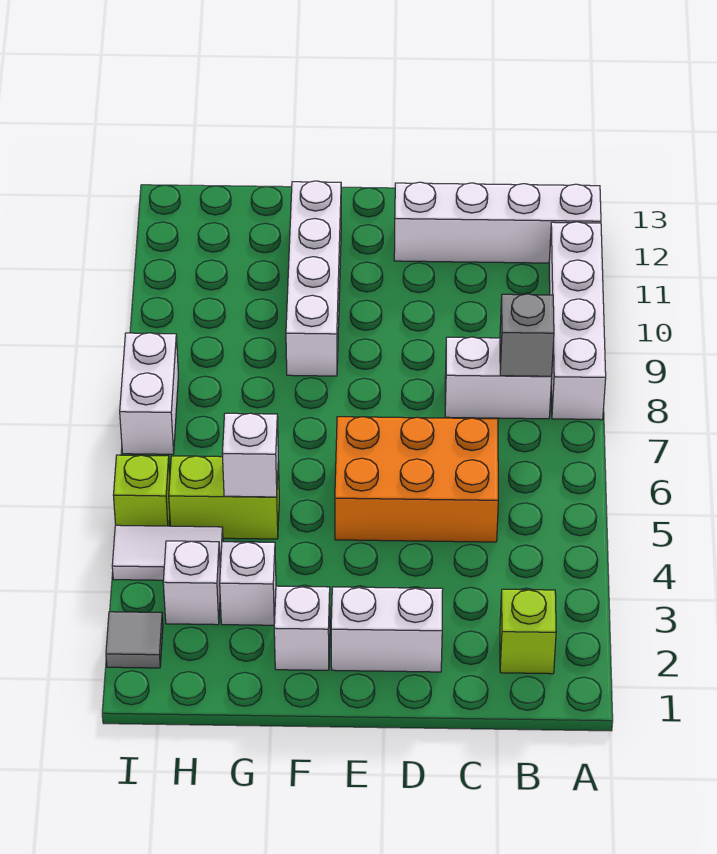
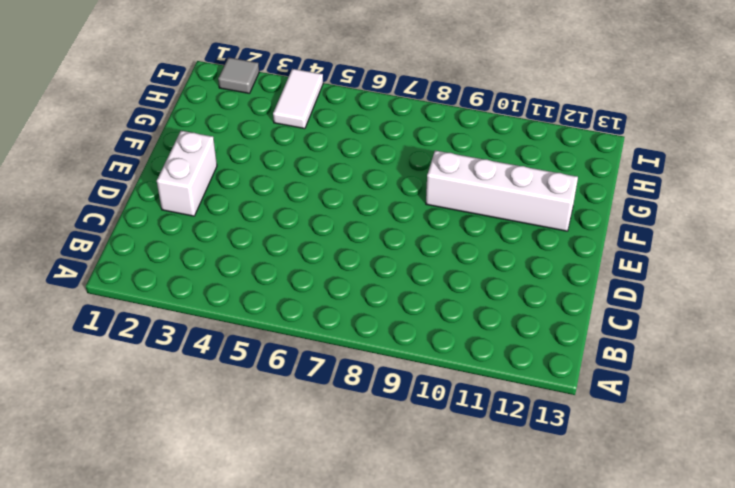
none -> white brick A8:A11 level 1
none -> white brick A12:D12 level 1
none -> lime brick B2 level 1

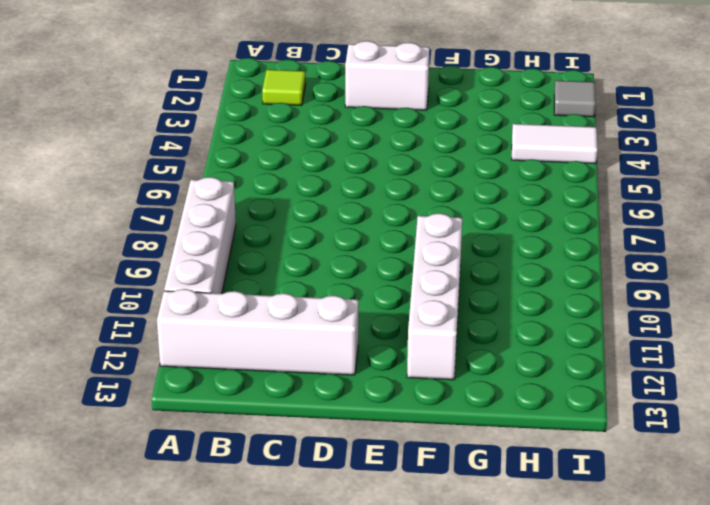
lime tile B2 level 1 -> lime brick B2 level 1
none -> white brick B8:C8 level 1
none -> orange brick C5:E6 level 1
none -> white brick F2 level 1

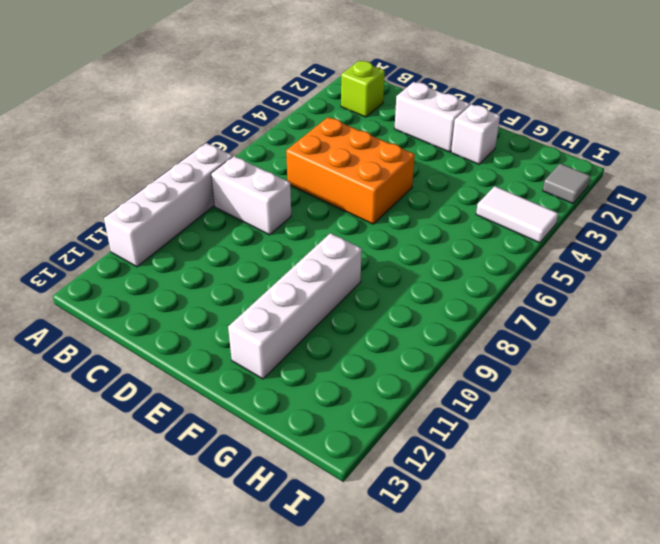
none -> white brick A12:D12 level 1
none -> white brick G3 level 1
none -> lime brick G5:H5 level 1

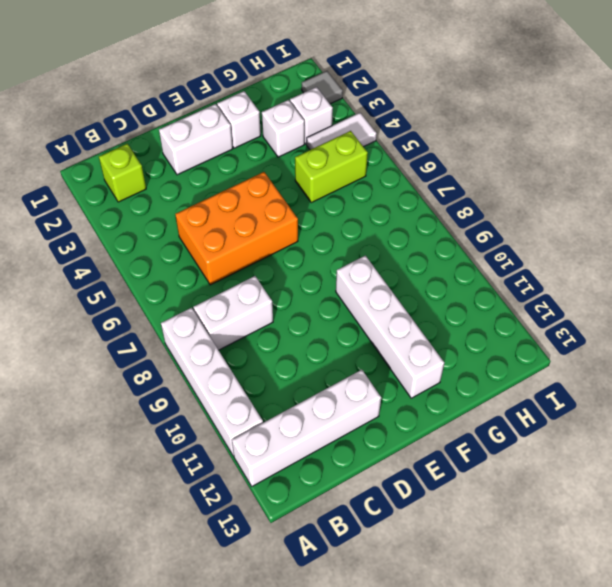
none -> lime brick I5 level 1
none -> white brick I7:I8 level 1
none -> grey brick B8 level 2

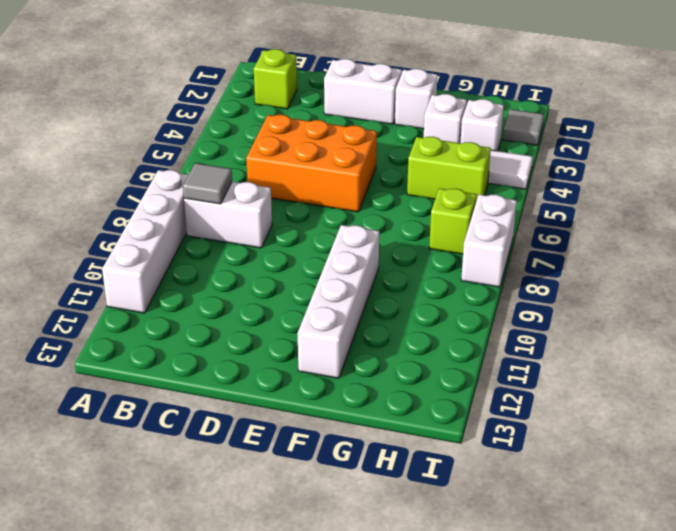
grey tile B8 level 2 -> grey brick B8 level 2
lime brick H7 level 1 -> lime brick I5 level 1
none -> white brick A12:D12 level 1
none -> white brick G5 level 2

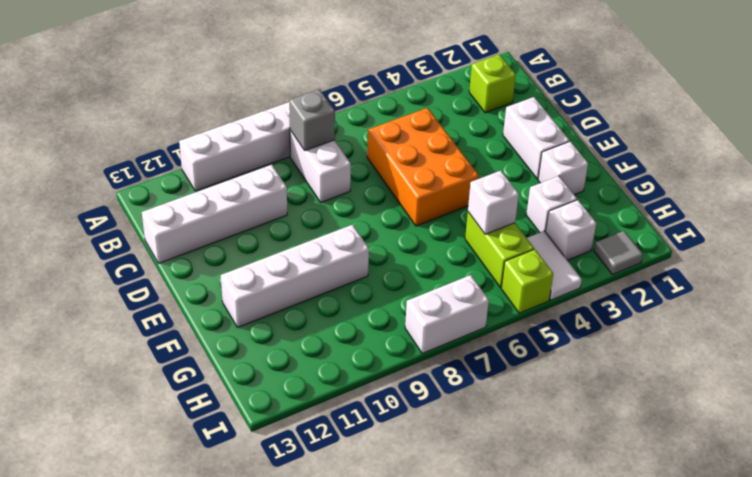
white brick C10:C13 level 1 -> white brick A12:D12 level 1

